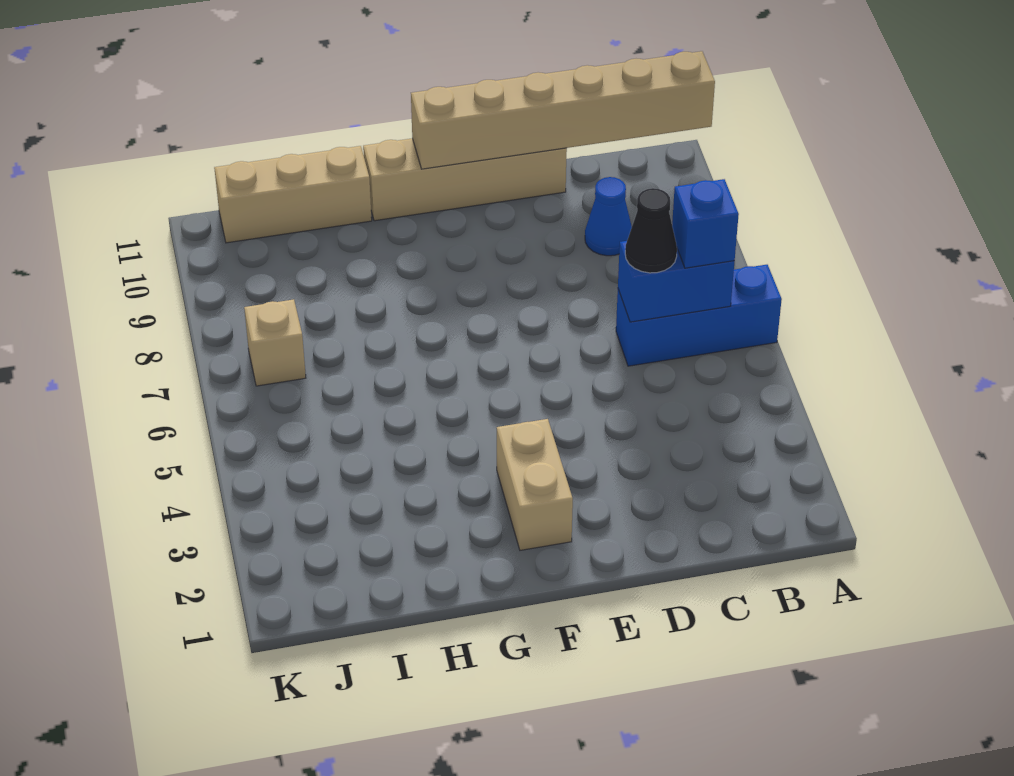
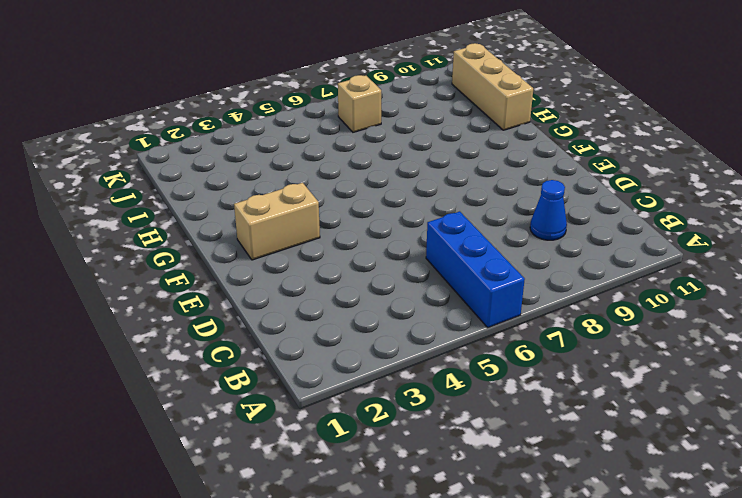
none -> tan brick D11:G11 level 1
none -> tan brick A11:F11 level 2

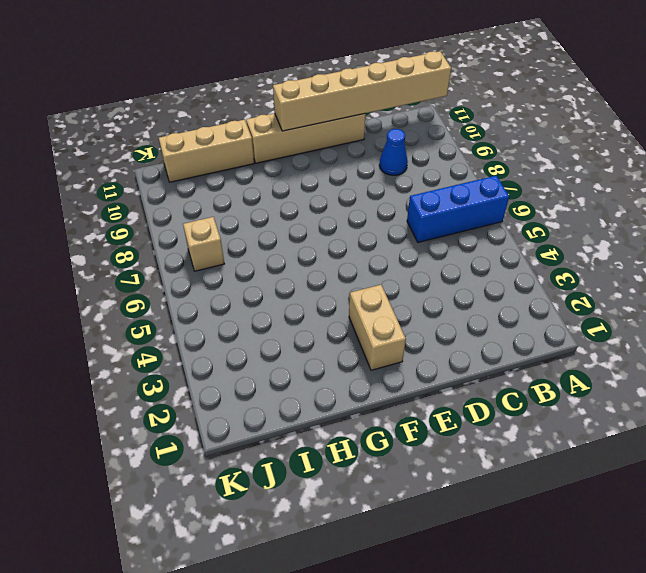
none -> blue brick B6:C6 level 2
none -> blue brick B6 level 3

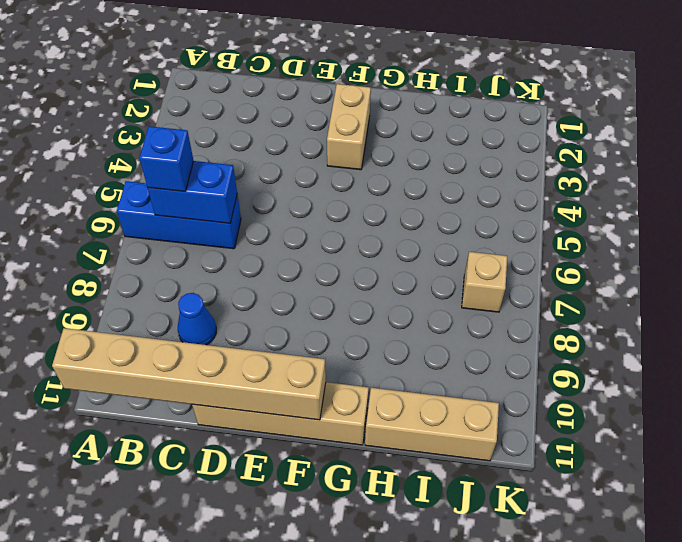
none -> black cone C6 level 3

